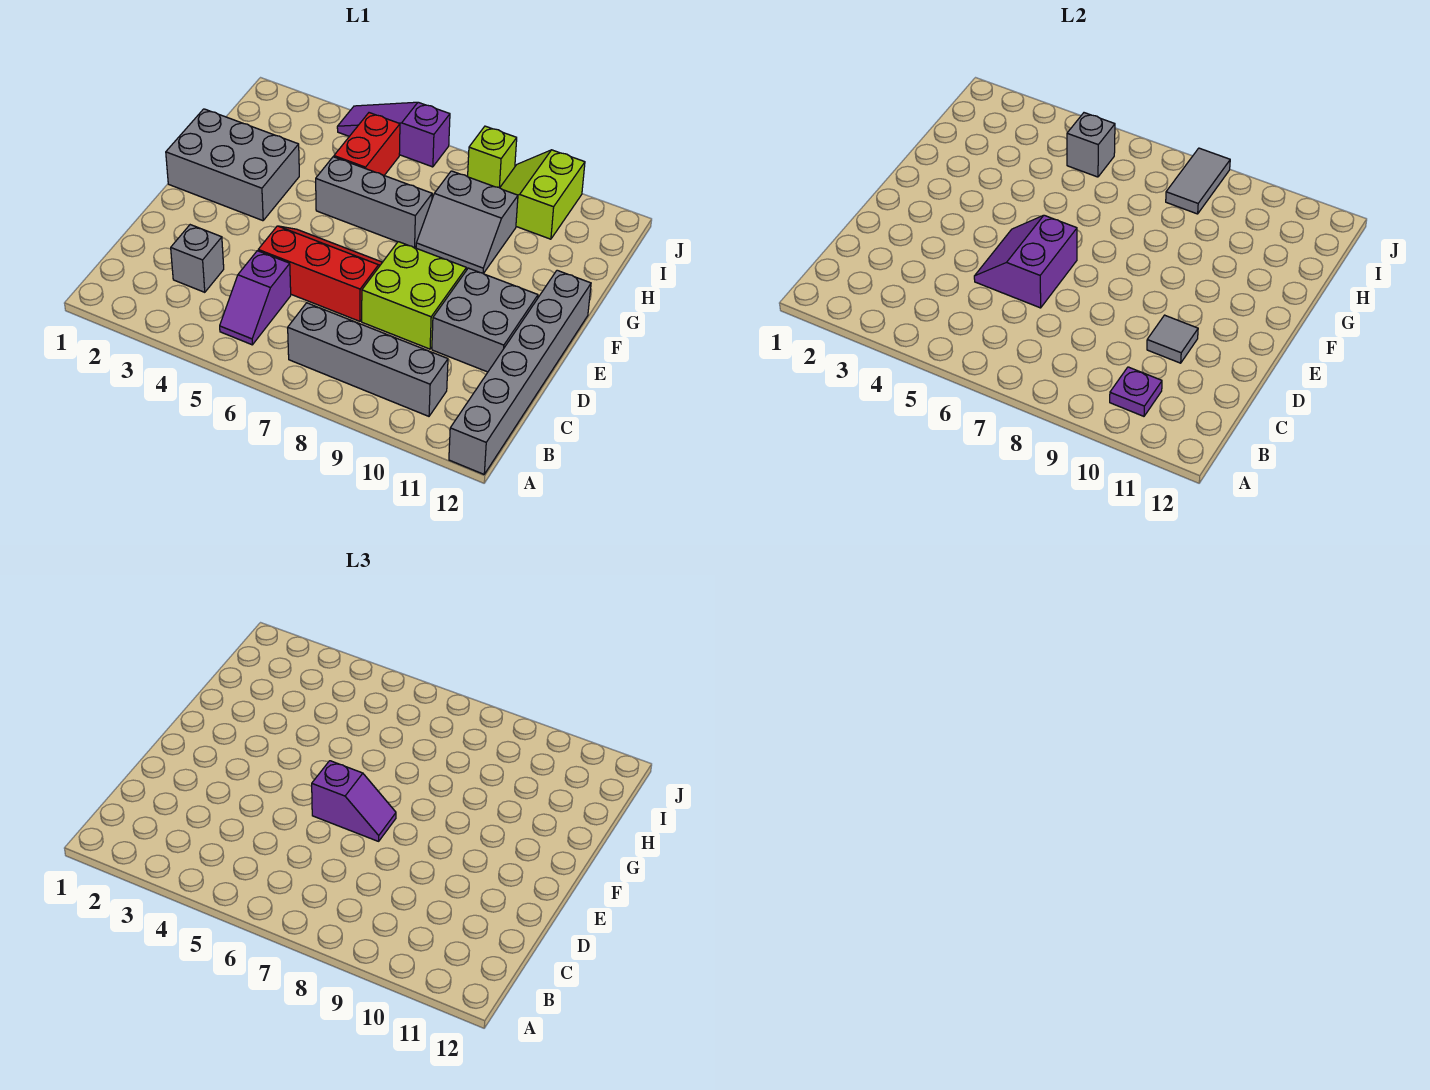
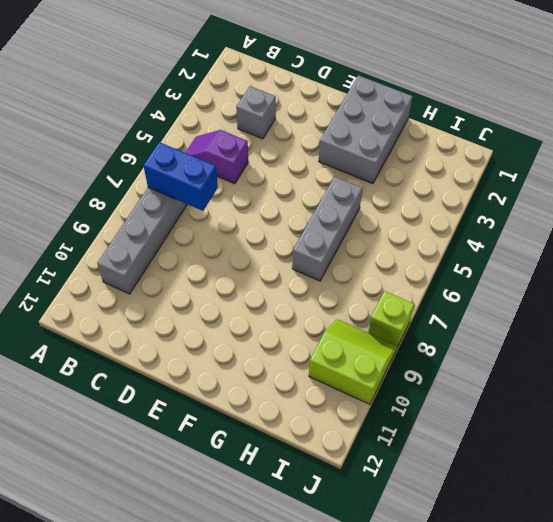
blue brick B7:C7 level 2 -> none
none -> grey brick A12:F12 level 1
none -> red slope D5:E7 level 1 top D
none -> lime brick D8:E9 level 1

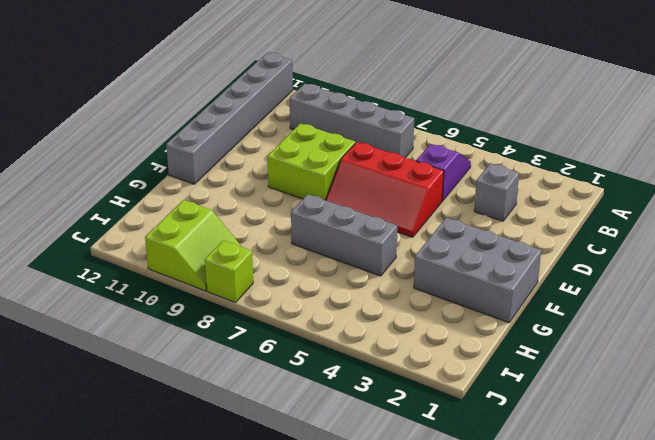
none -> grey brick D10:E11 level 1
none -> grey slope G8:H9 level 1 top H
none -> red brick H5:I5 level 1

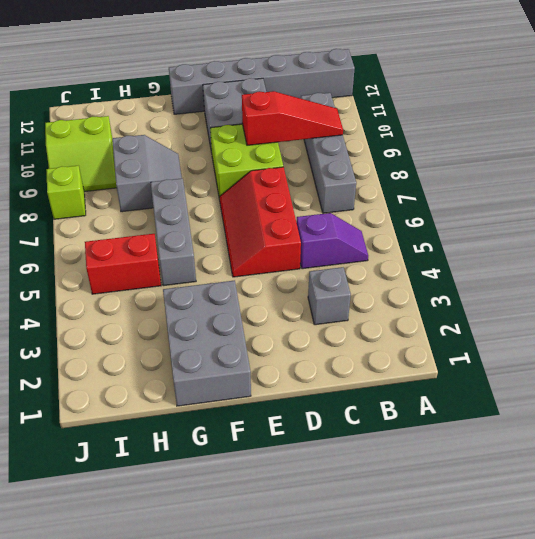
red slope B9:D9 level 2 top D -> none
none -> purple slope J4:J6 level 1 top 6
none -> purple plate B10 level 2
none -> purple slope D5:E6 level 2 top 6

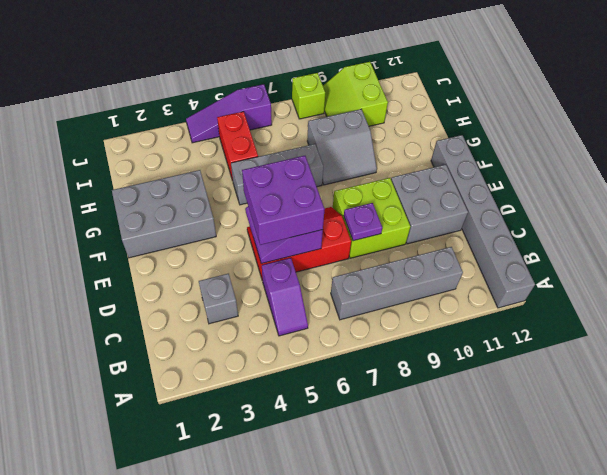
purple brick D5:E6 level 3 -> purple slope E6:E7 level 3 top 6
purple plate D8 level 2 -> purple plate B10 level 2
none -> grey tile D10 level 2
none -> grey brick I5 level 2
none -> grey tile I8:J8 level 2

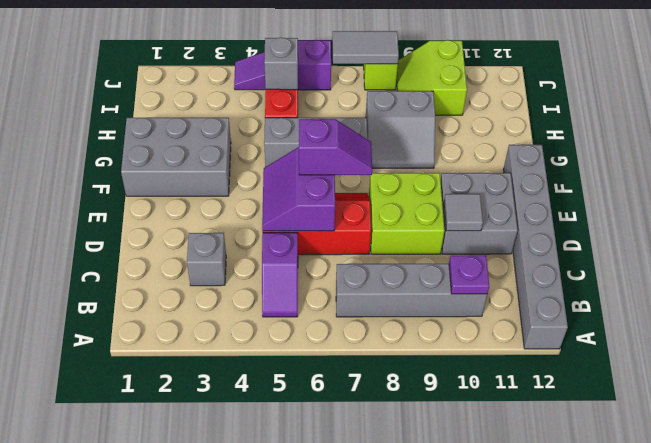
grey tile J7:J8 level 2 -> grey tile I8:J8 level 2

